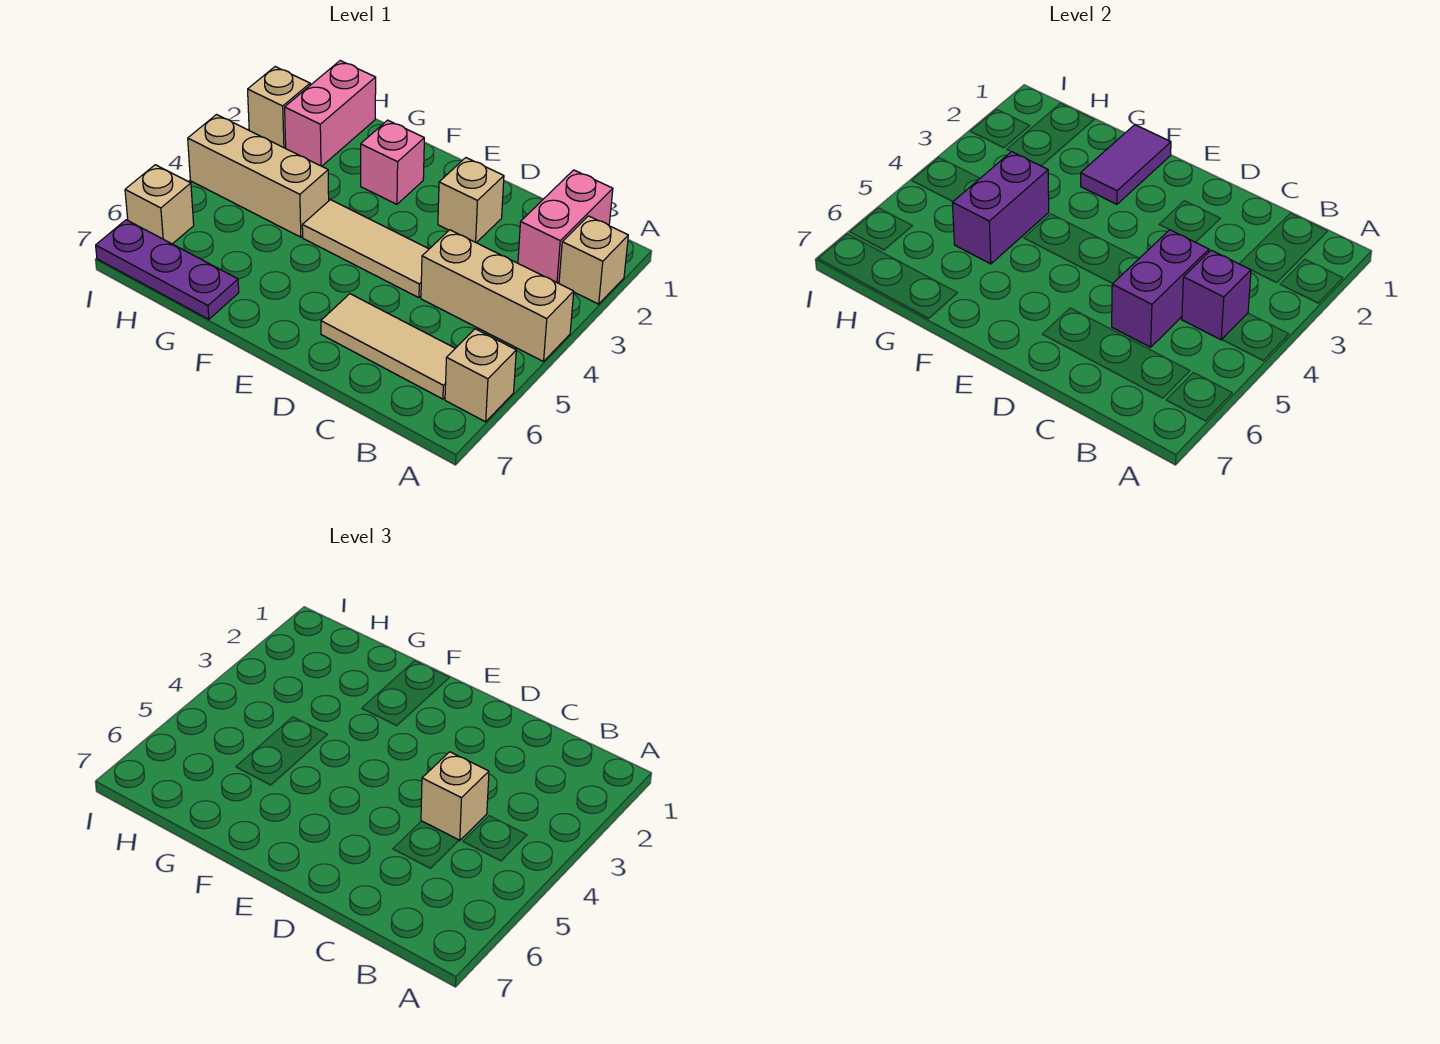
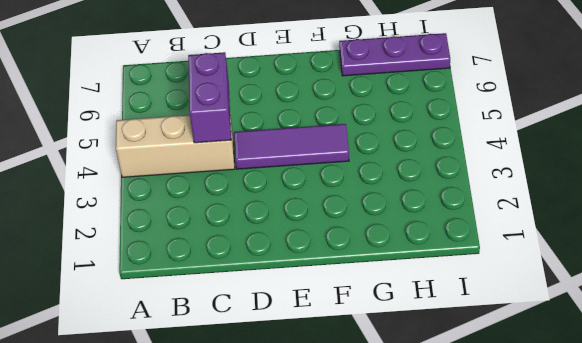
purple tile D4:F4 level 1 -> tan tile D4:F4 level 1
none -> tan brick A2 level 1
none -> tan brick A6 level 1
none -> pink brick B1:B2 level 1

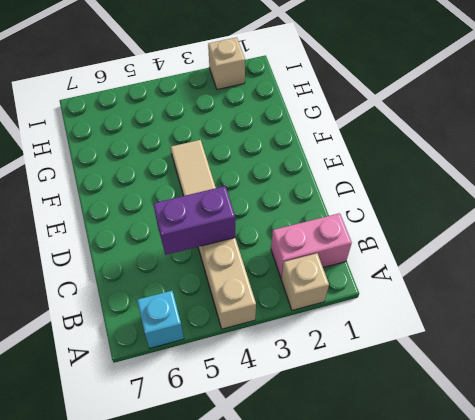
cyan brick A6 level 1 -> tan brick A6 level 1
none -> tan tile B6:D6 level 1
none -> tan brick D2 level 1
none -> pink brick F2 level 1

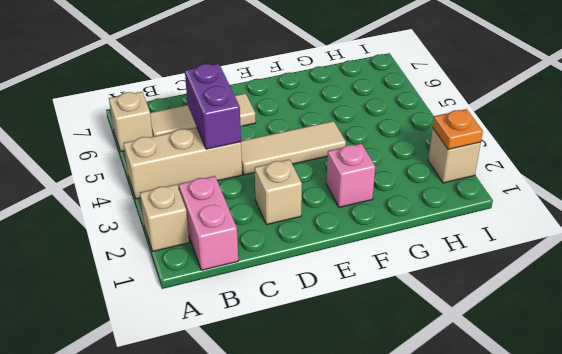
orange plate I2 level 2 -> none
none -> tan brick G4:I4 level 1
none -> purple plate G7:I7 level 1
none -> pink brick H1:H2 level 1

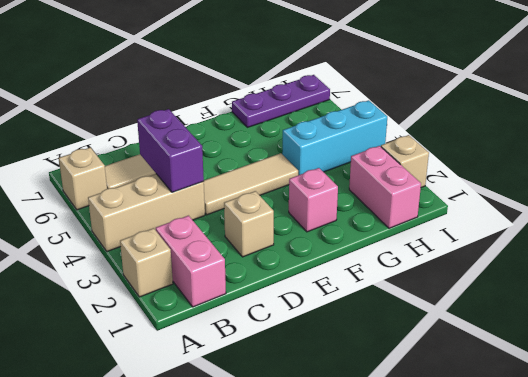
cyan brick G4:I4 level 1 -> tan brick G4:I4 level 1
none -> tan brick I6 level 1
none -> purple brick B4 level 2
none -> purple tile F1:F2 level 2

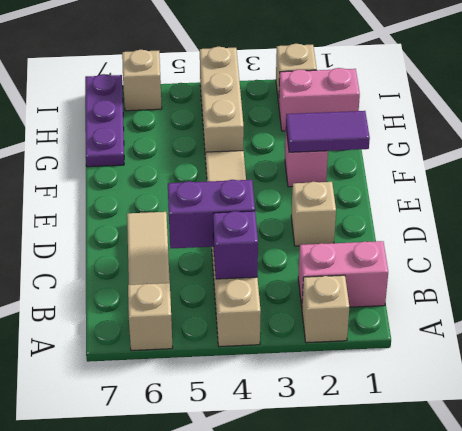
none -> purple brick G4:G5 level 2
none -> tan brick C4 level 3

